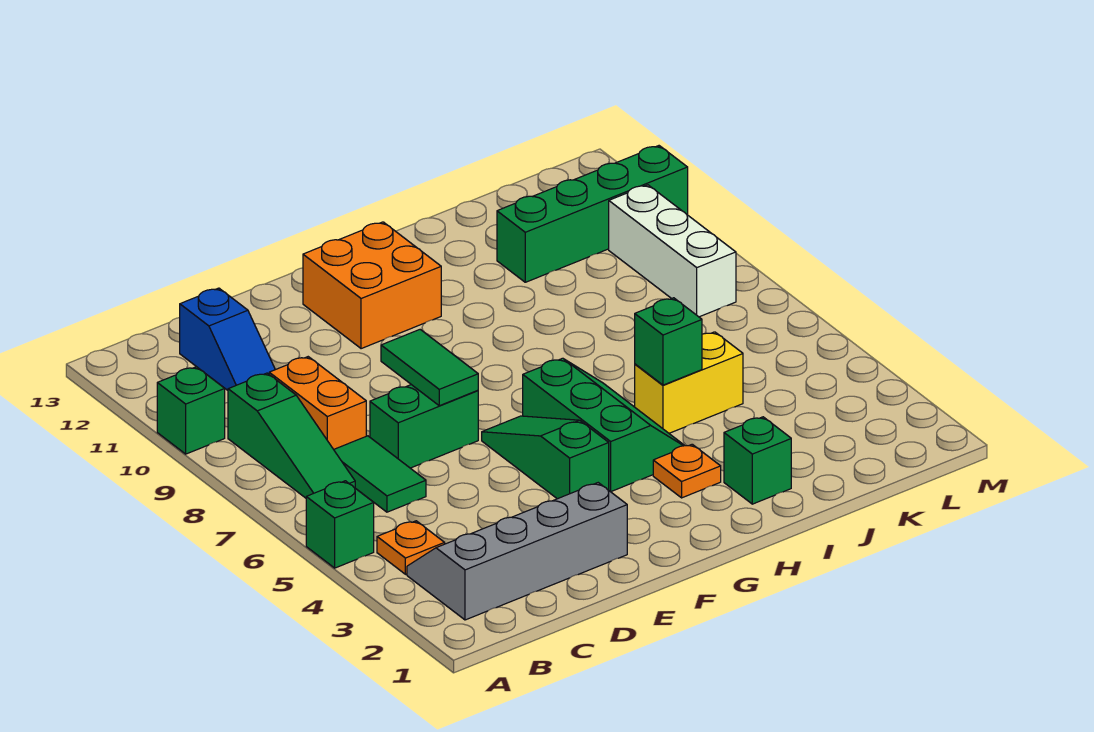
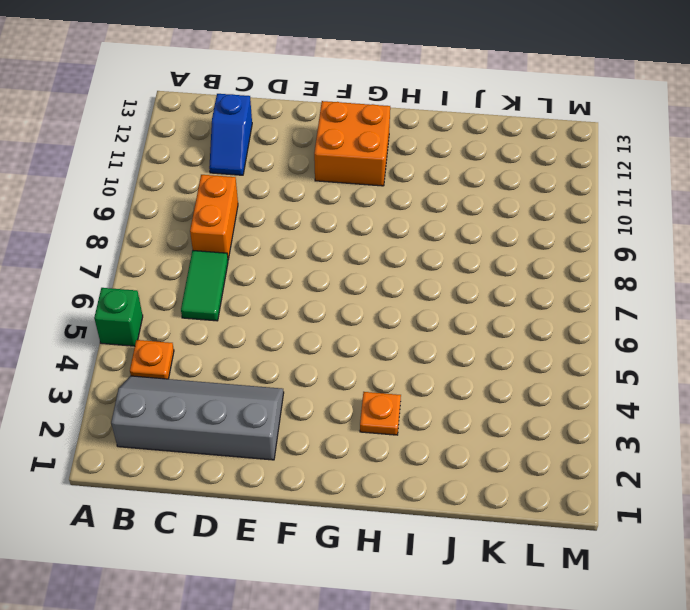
none -> green brick A10 level 1
none -> green slope B7:B9 level 1 top 9
none -> green brick D7:E7 level 1

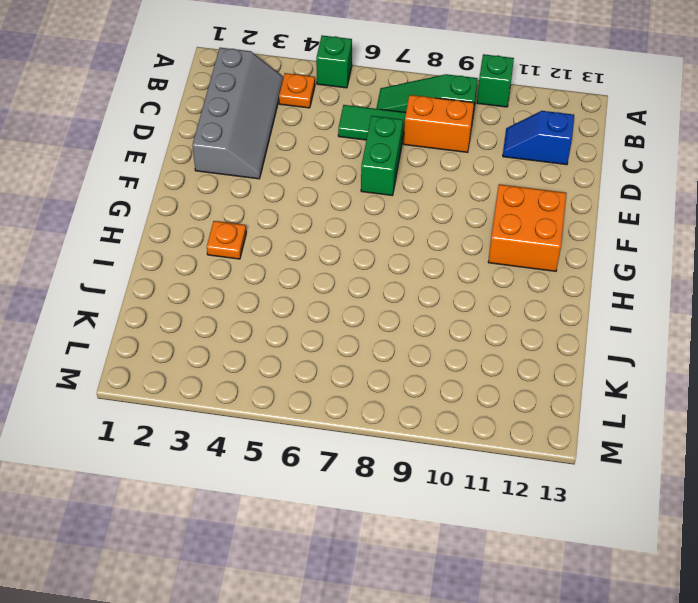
none -> green slope F4:F6 level 1 top 4
none -> green slope G4:H6 level 1 top G
none -> green brick I2 level 1

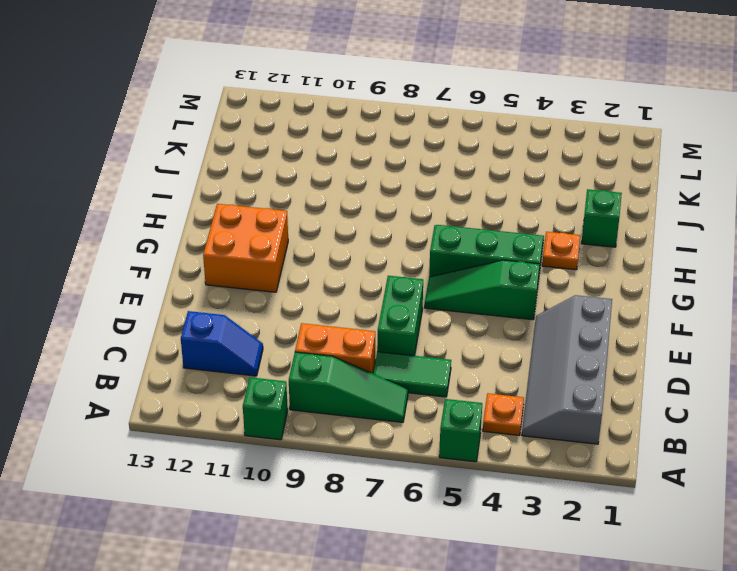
none -> yellow brick I5:J5 level 1
none -> green brick J11:M11 level 1
none -> white brick L8:L10 level 1

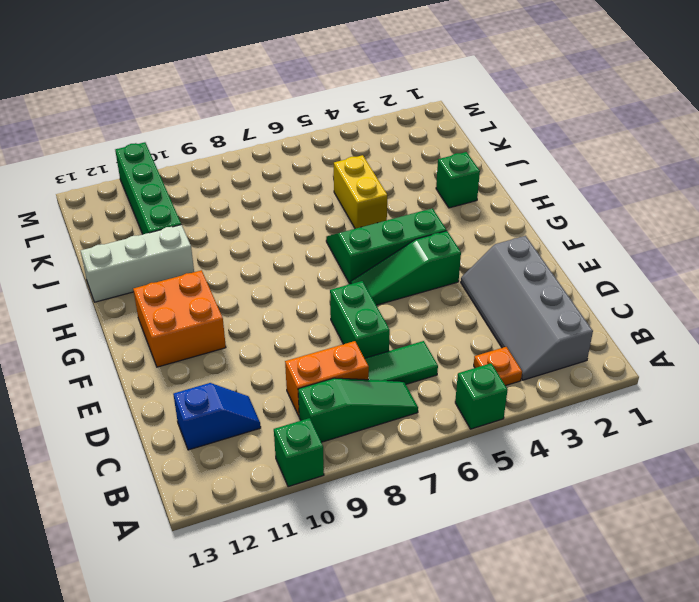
white brick I11:I13 level 1 -> white brick L8:L10 level 1
none -> orange plate H3 level 1
none -> green tile E7:E8 level 2
none -> green brick I5 level 2

